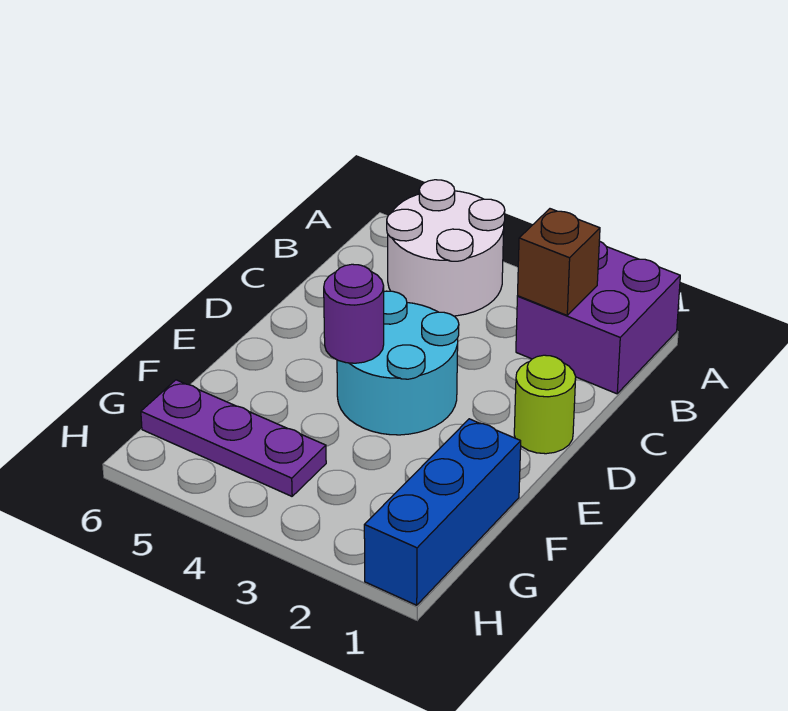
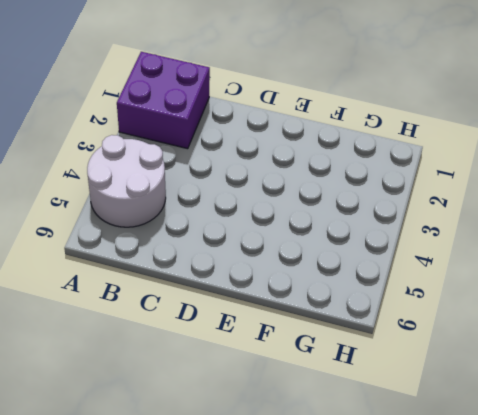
none -> lime round brick D1 level 1
none -> cyan round brick D3:E4 level 1

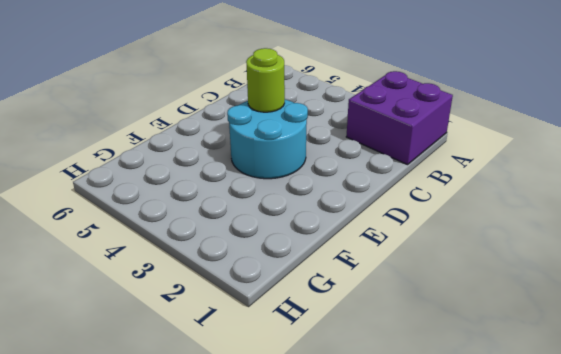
lime round brick D4 level 2 -> lime round brick D1 level 1
none -> white round brick A4:B5 level 1
none -> blue brick F1:H1 level 1

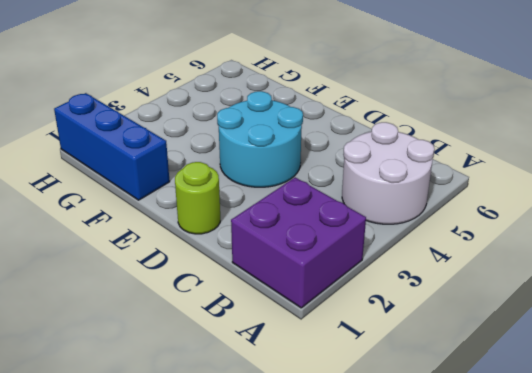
none -> purple plate G4:G6 level 1
none -> brown brick B2 level 2

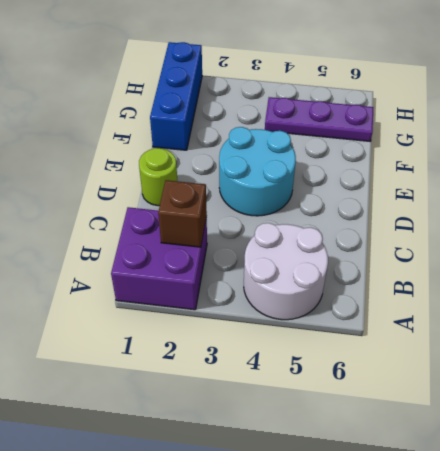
none -> purple round brick E4 level 2

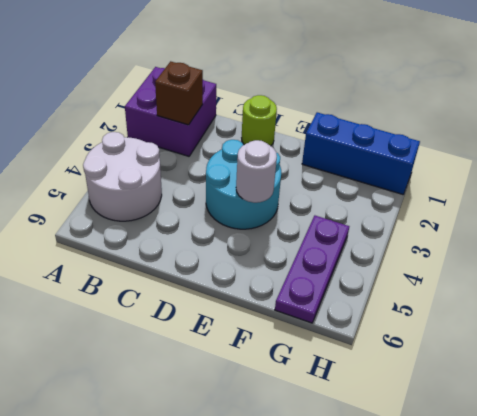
white round brick E4 level 2 -> purple round brick E4 level 2

